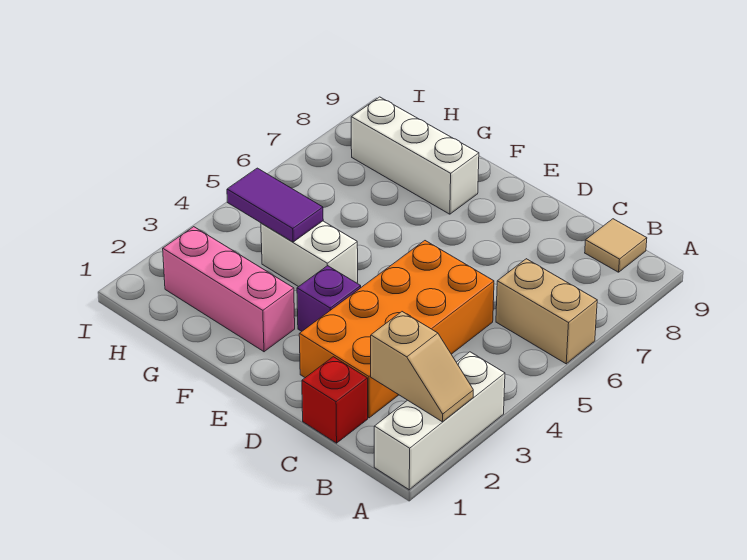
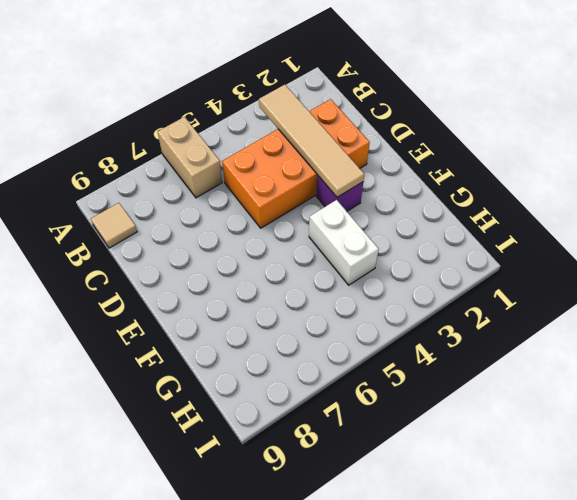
tan tile B3:E3 level 2 -> none
none -> white brick A1:A3 level 1
none -> red brick C1 level 1

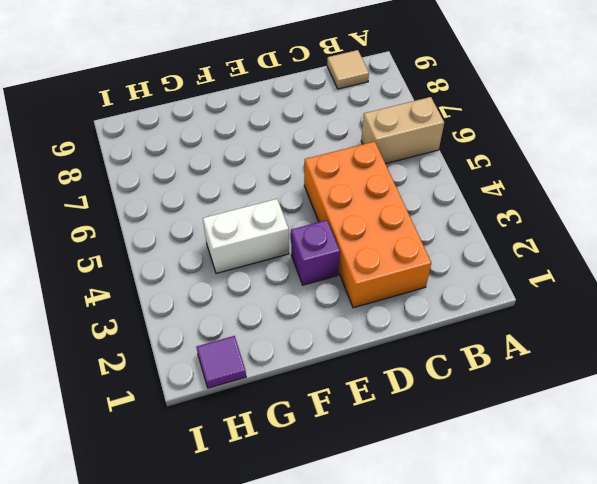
purple tile H1 level 1 -> none
none -> white brick A1:A3 level 1
none -> red brick C1 level 1

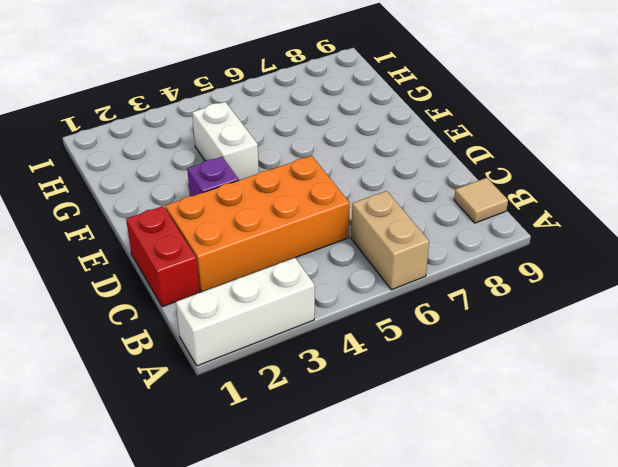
red brick C1:D1 level 1 -> red brick C1 level 1
none -> pink brick F2:H2 level 1
none -> white brick F8:H8 level 1

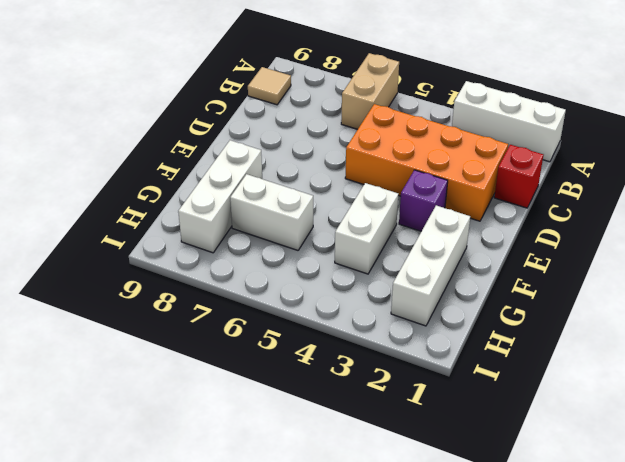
white brick F2:H2 level 1 -> pink brick F2:H2 level 1
white brick G6:G7 level 1 -> none
none -> tan slope A2:B2 level 2 top B
none -> purple tile G4:H4 level 2

